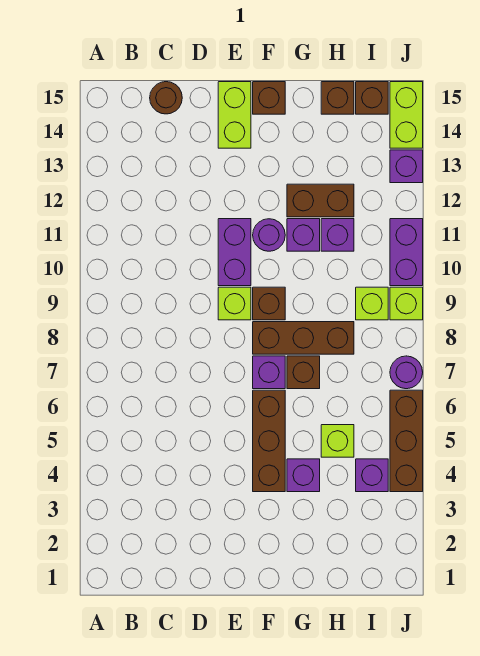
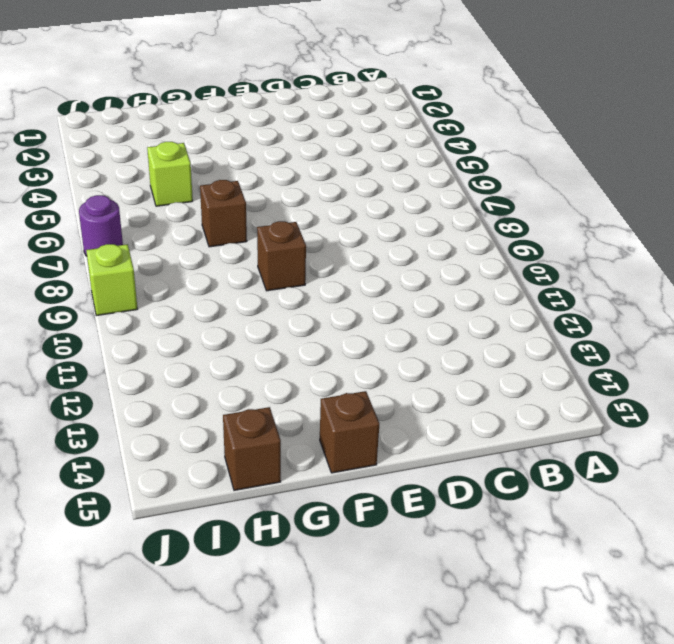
none -> brown round brick C15 level 1
none -> lime brick E9 level 1
none -> purple brick E10:E11 level 1

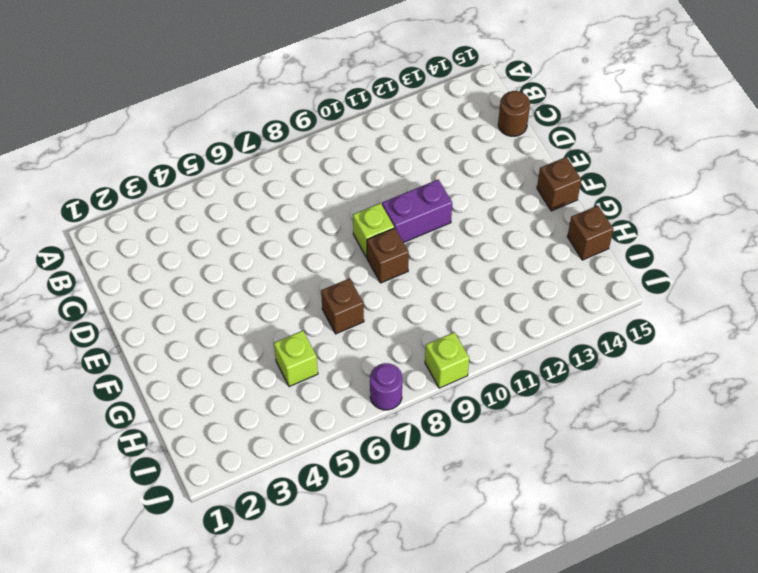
none -> lime brick E14:E15 level 1
none -> brown brick F4:F6 level 1
none -> purple brick F7 level 1

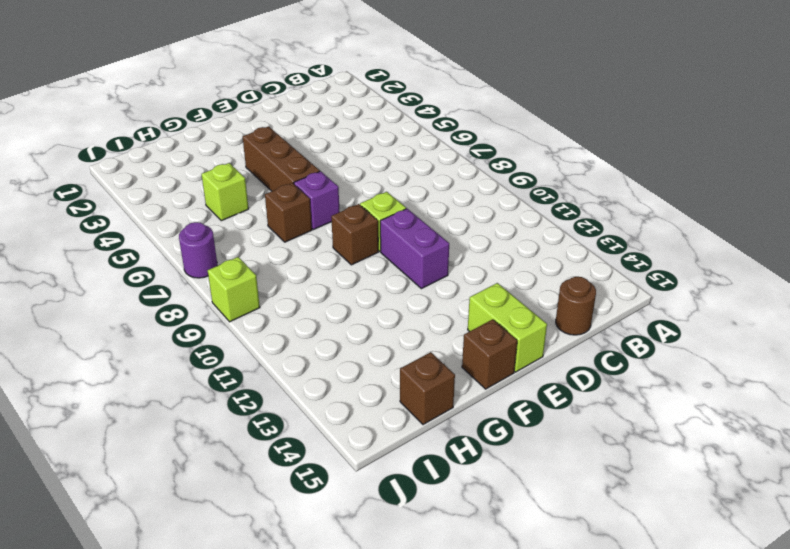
none -> brown brick F8:H8 level 1
none -> purple round brick F11 level 1
none -> purple brick G4 level 1

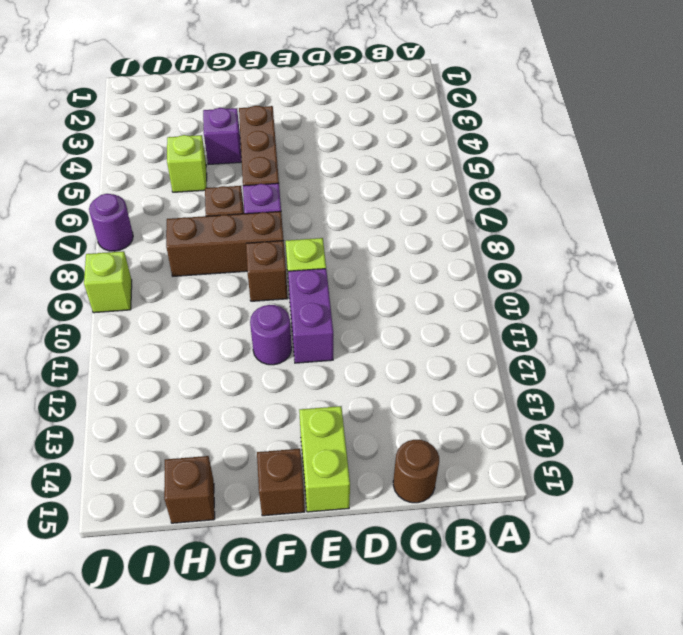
none -> purple brick G11 level 1
none -> brown brick G12:H12 level 1
none -> purple brick H11 level 1

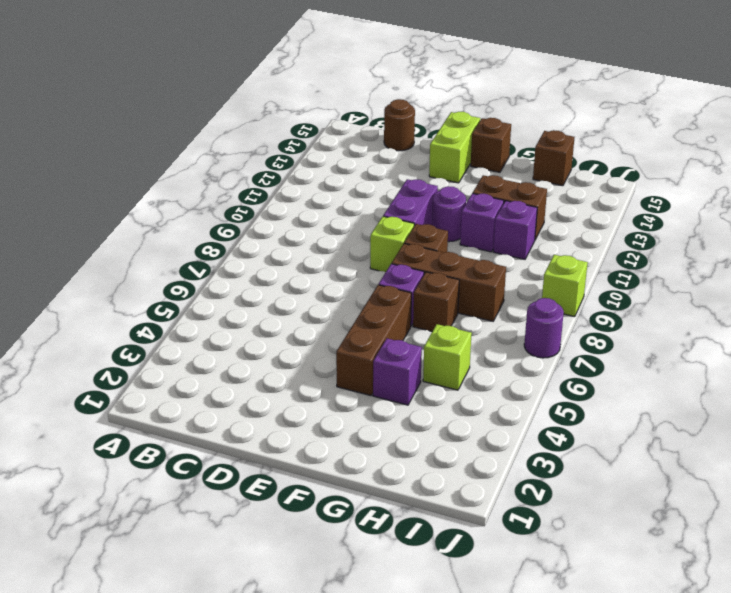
none -> purple brick I4 level 1
none -> lime brick I9 level 1
none -> brown brick I15 level 1

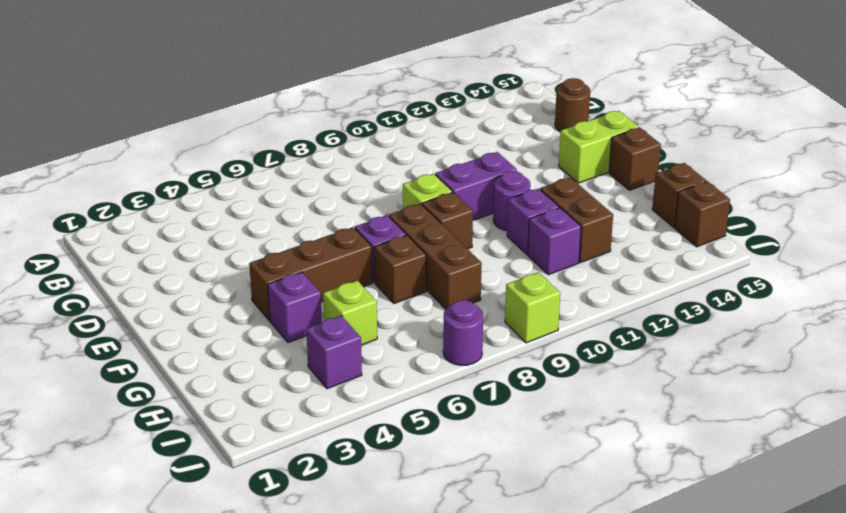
none -> lime brick I9 level 1
none -> brown brick J4:J6 level 1
none -> purple brick J10:J11 level 1

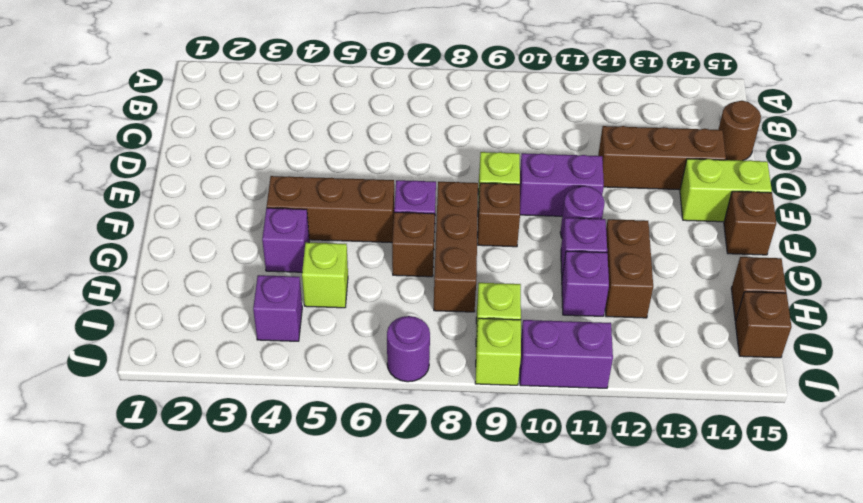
brown brick D12:D14 level 1 -> brown brick J4:J6 level 1
none -> purple brick J13 level 1
none -> lime brick J14:J15 level 1

